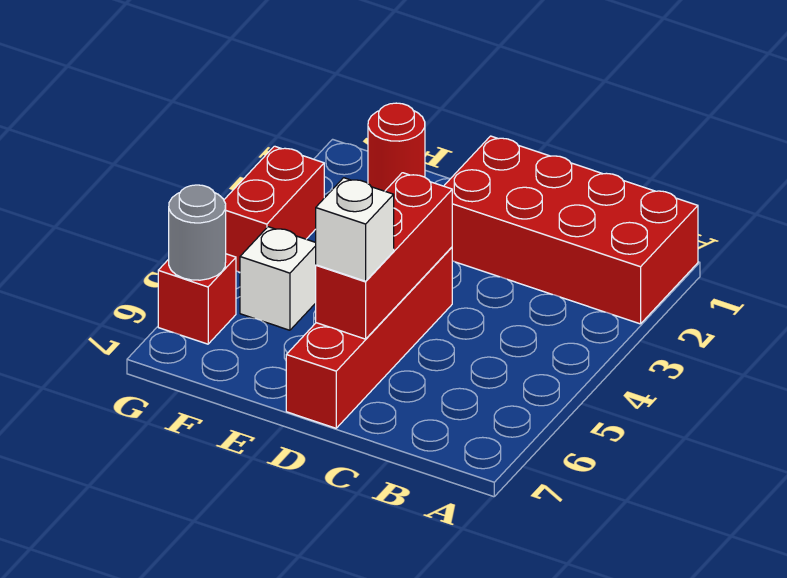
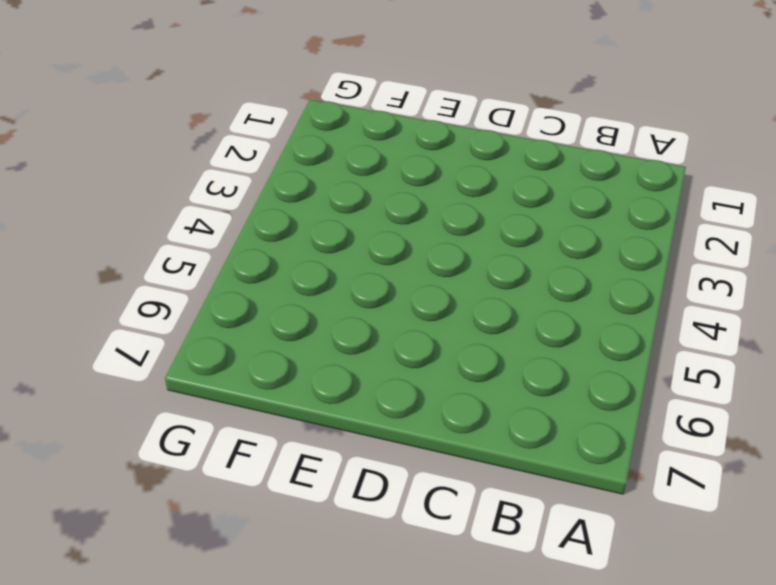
none -> red brick A1:D2 level 1
none -> red brick D4:D7 level 1

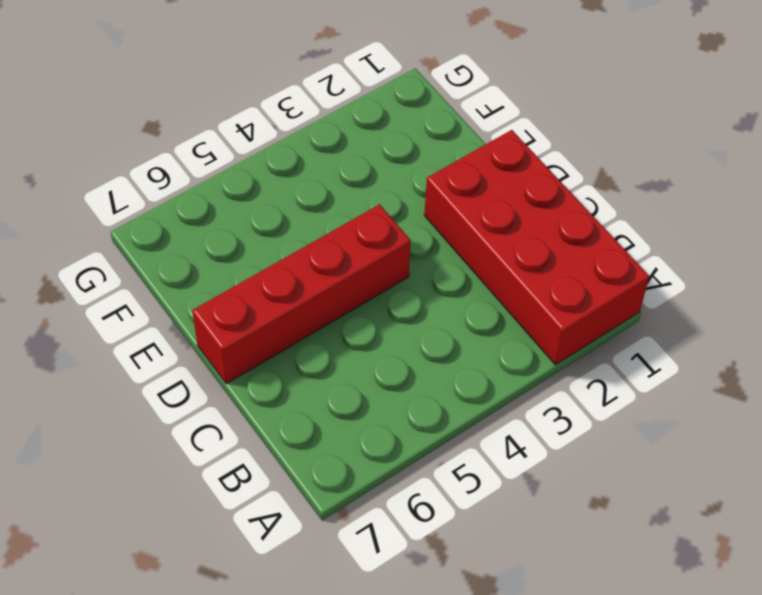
none -> red round brick F1 level 1
none -> white brick F5 level 1

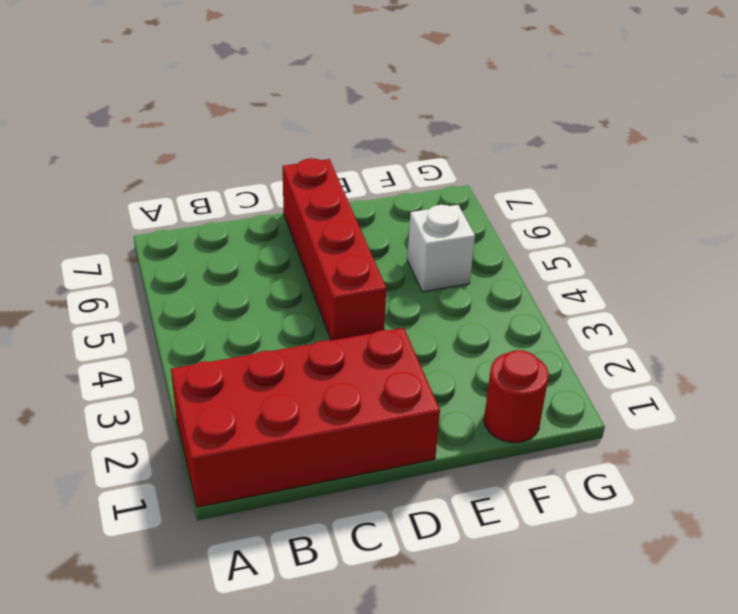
none -> red brick G3:G4 level 1
none -> red brick G6 level 1

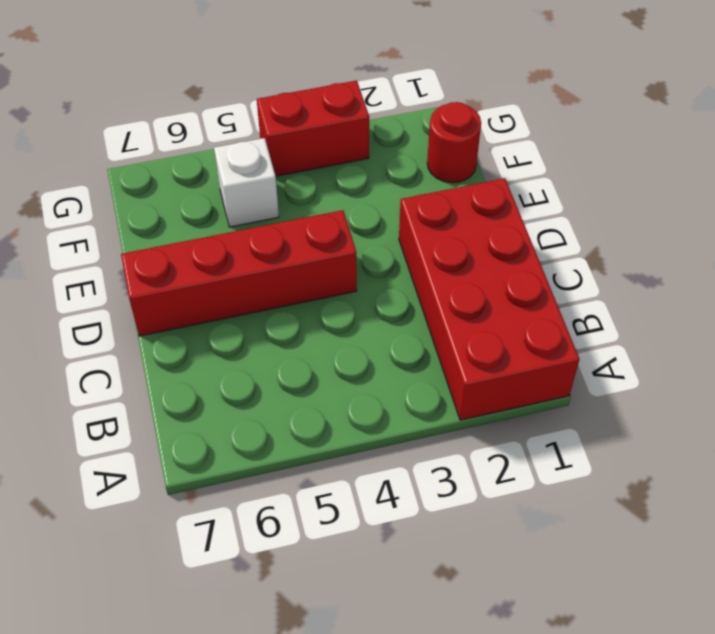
none -> red brick G6 level 1
none -> red brick D4:D6 level 2

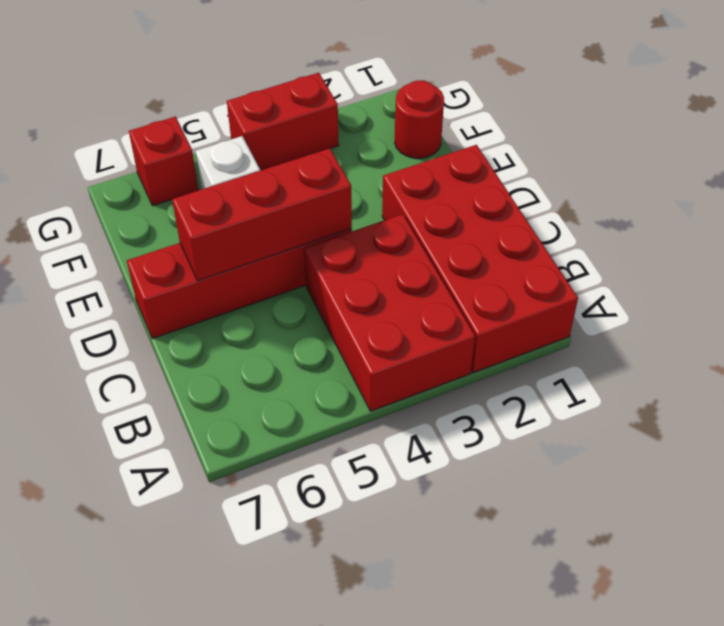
red brick A3:C4 level 1 -> none
none -> grey round brick G6 level 2
none -> white brick D6 level 3

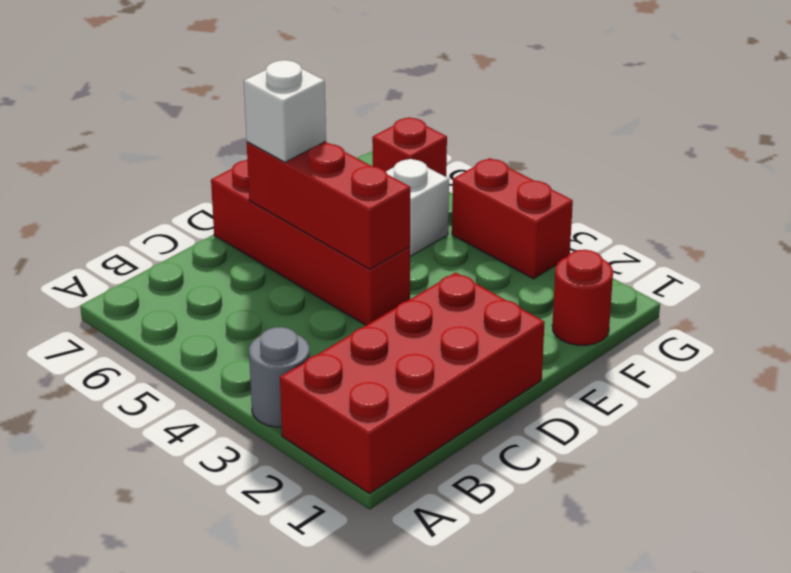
grey round brick A3 level 1 -> grey round brick G6 level 2

